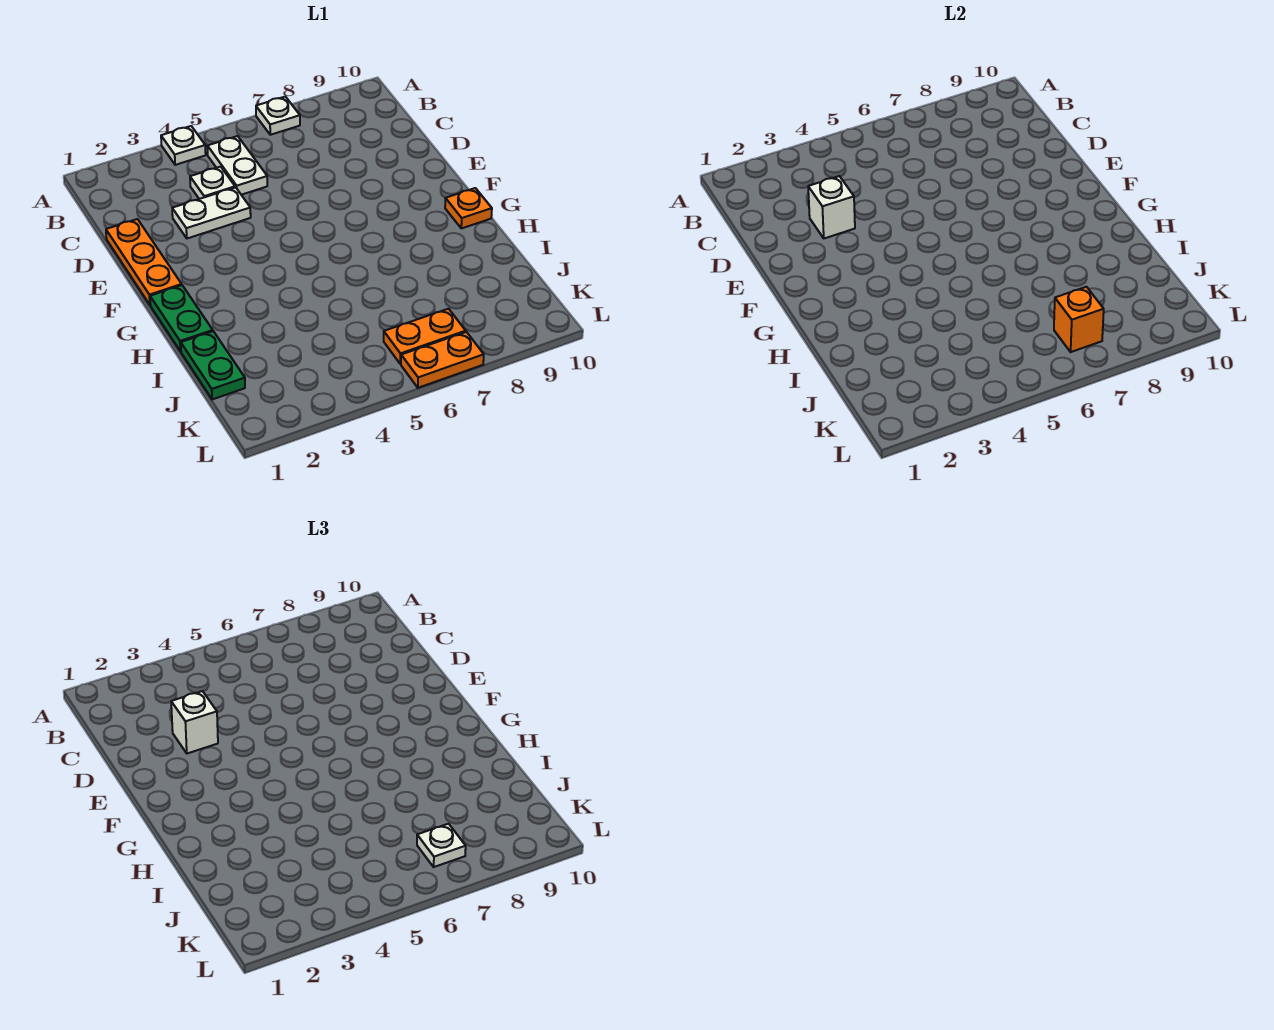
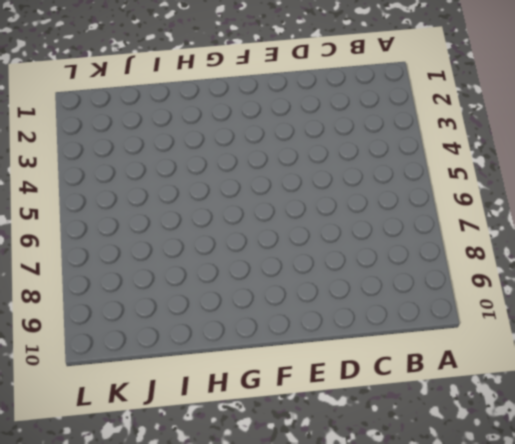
none -> white plate A4 level 1
none -> white plate A7 level 1
none -> white plate B5:C5 level 1

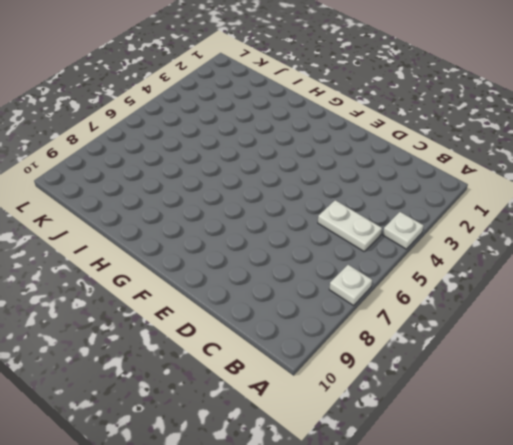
none -> white plate C4 level 1
none -> orange plate D1:F1 level 1
none -> white plate D3:D4 level 1

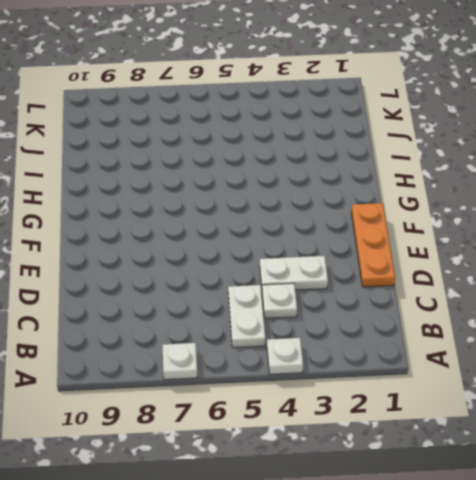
none -> green plate G1:H1 level 1
none -> orange plate G10 level 1
none -> green plate I1:J1 level 1

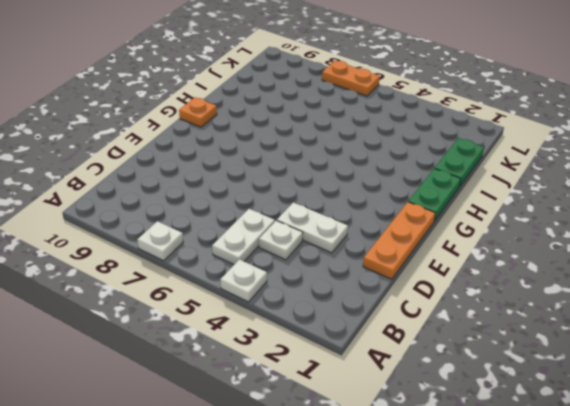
none -> orange plate K6:K7 level 1
none -> white brick D3 level 2
none -> orange brick K7 level 2

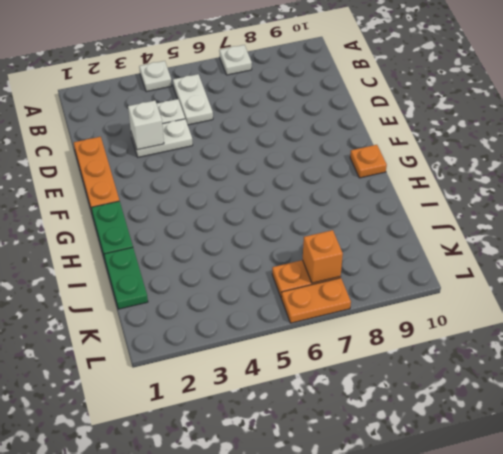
none -> white brick D3 level 3
none -> white plate K7 level 3

